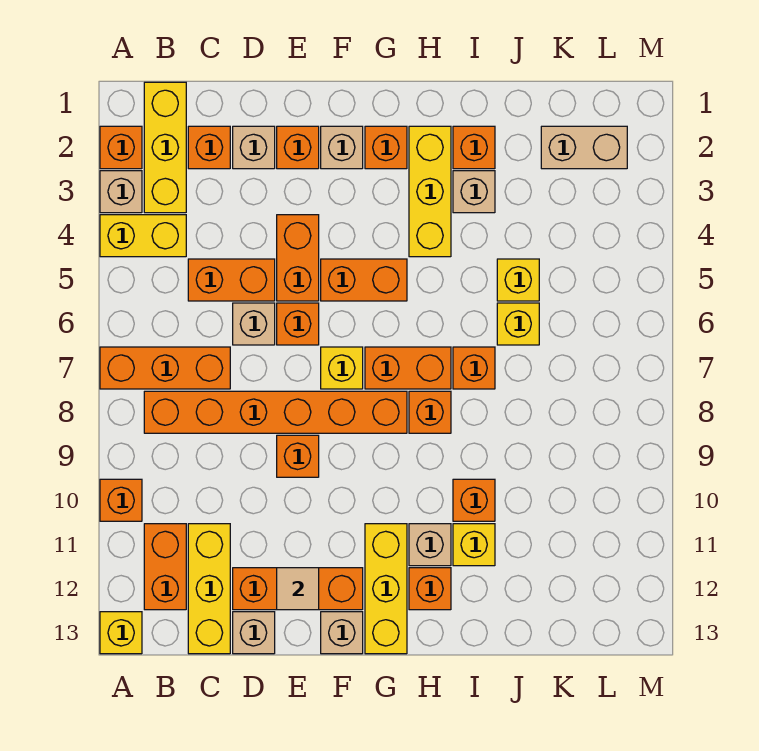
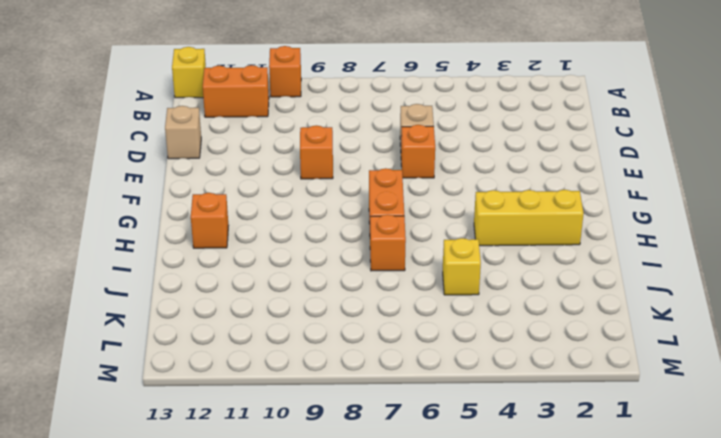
none -> orange brick A2 level 1
none -> tan brick A3 level 1
none -> yellow brick A4:B4 level 1
none -> orange brick A7:C7 level 1

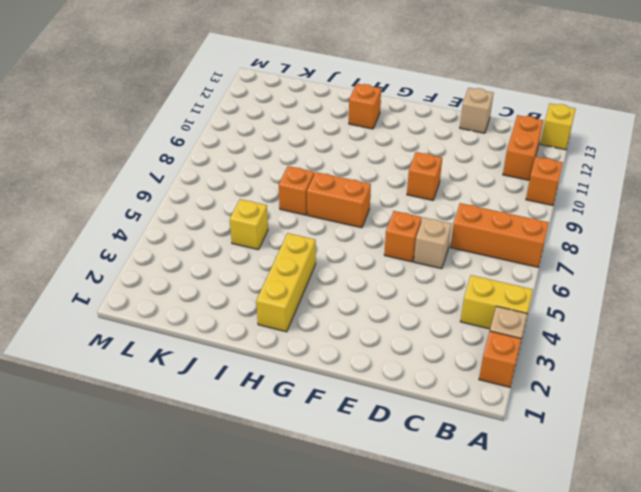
none -> yellow brick B1:B3 level 1
none -> orange brick B8:G8 level 1
none -> orange brick C2 level 1
none -> orange brick C5:D5 level 1

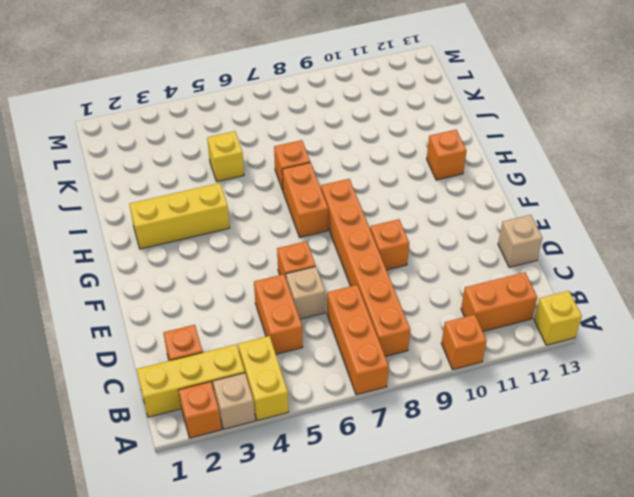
none -> yellow brick C11:C13 level 1
none -> tan brick D2 level 1
none -> orange brick D12:F12 level 1
none -> orange brick E2 level 1

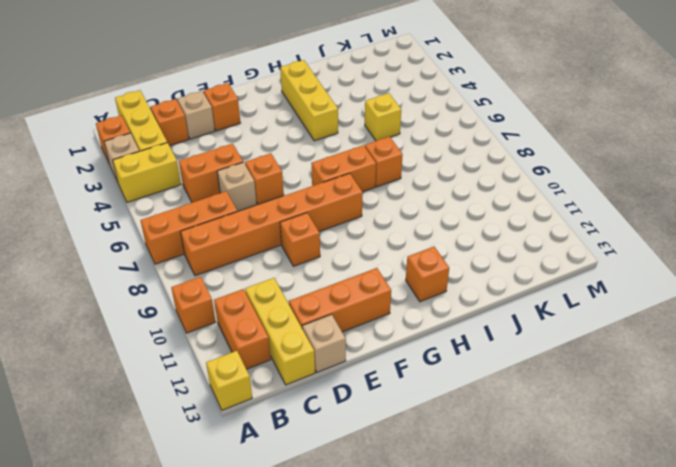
none -> orange brick E4:E5 level 1
none -> tan brick F2 level 1
none -> orange brick F5:G5 level 1
none -> yellow brick F7 level 1

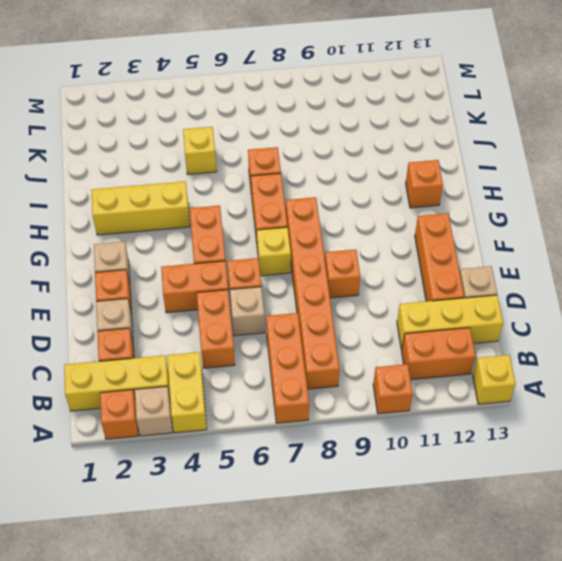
none -> tan brick F13 level 1
none -> orange brick G2 level 1
none -> yellow brick G11:G13 level 1
none -> orange brick H8 level 1

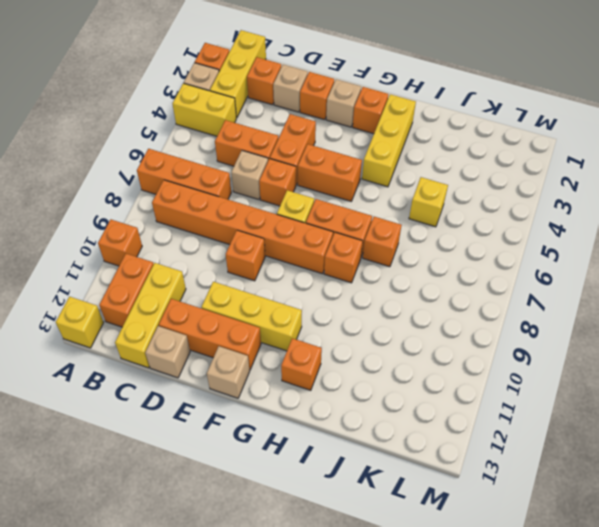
yellow brick E11:G11 level 1 -> yellow brick G11:G13 level 1
none -> tan brick H11 level 1
none -> orange brick I2 level 1
none -> tan brick I3 level 1
none -> orange brick I10 level 1

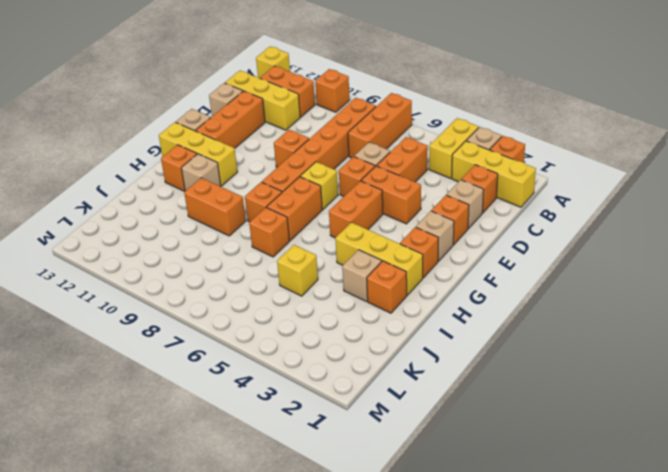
orange brick I9:I10 level 1 -> orange brick I10 level 1
none -> yellow brick I11 level 1
none -> yellow brick J6 level 1
none -> tan brick K2:L2 level 1
none -> tan tile E12 level 2

